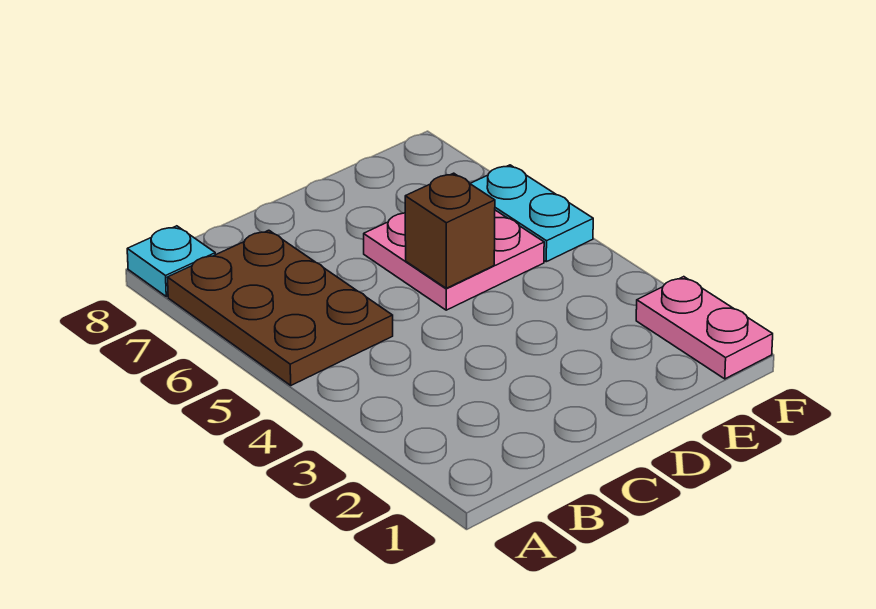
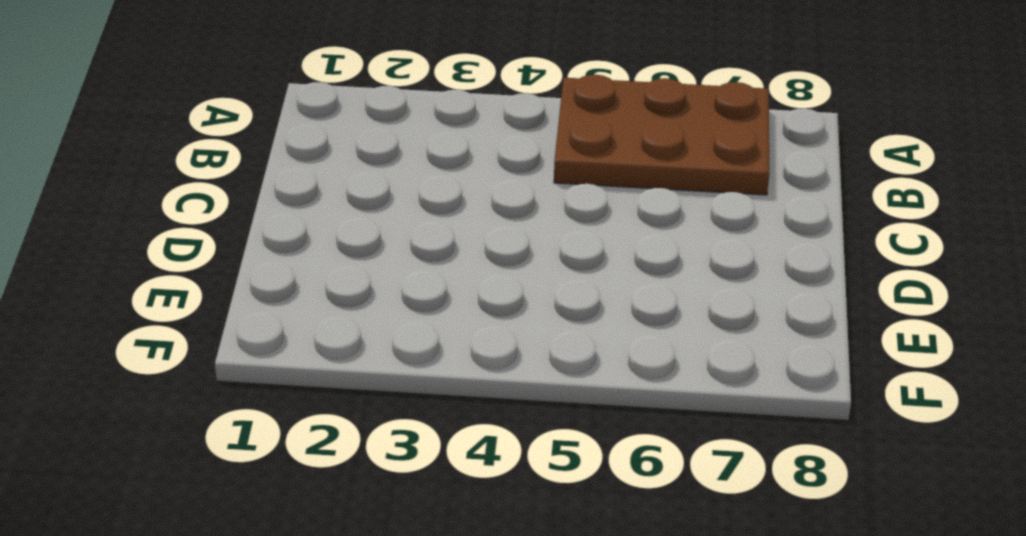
none -> cyan plate A8 level 1
none -> pink plate D5:E6 level 1

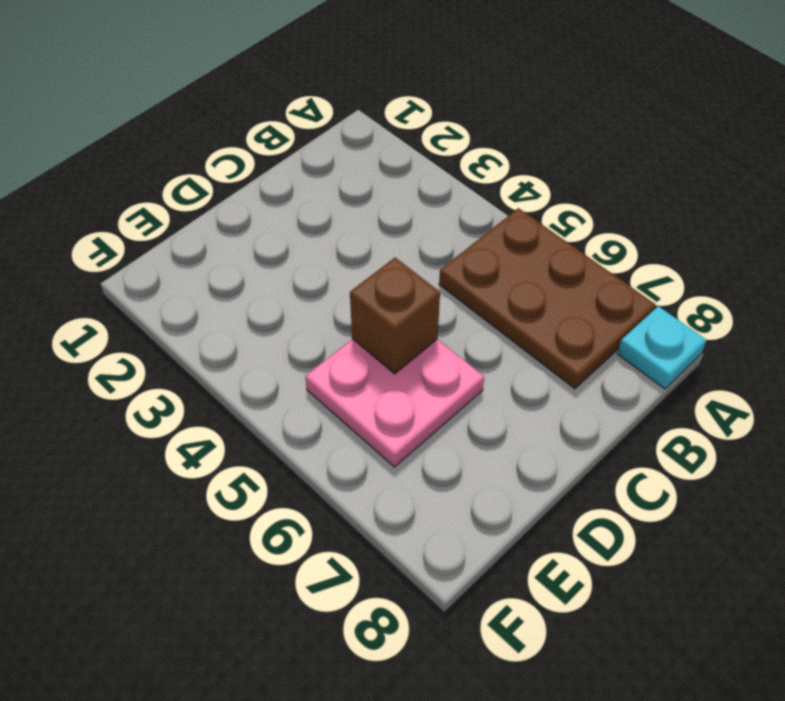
none -> pink plate F1:F2 level 1
none -> cyan plate F5:F6 level 1

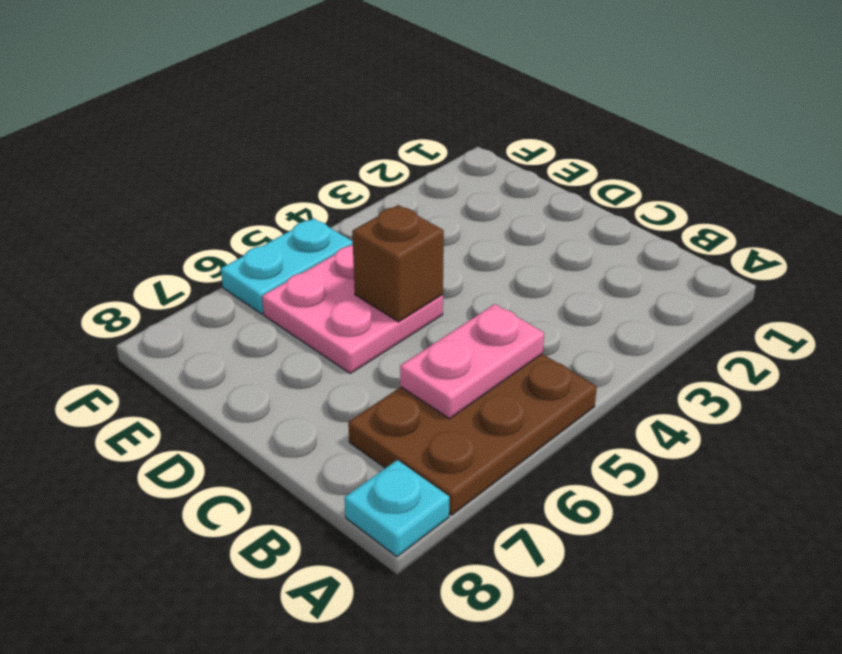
pink plate B5:B6 level 2 -> pink plate F1:F2 level 1

